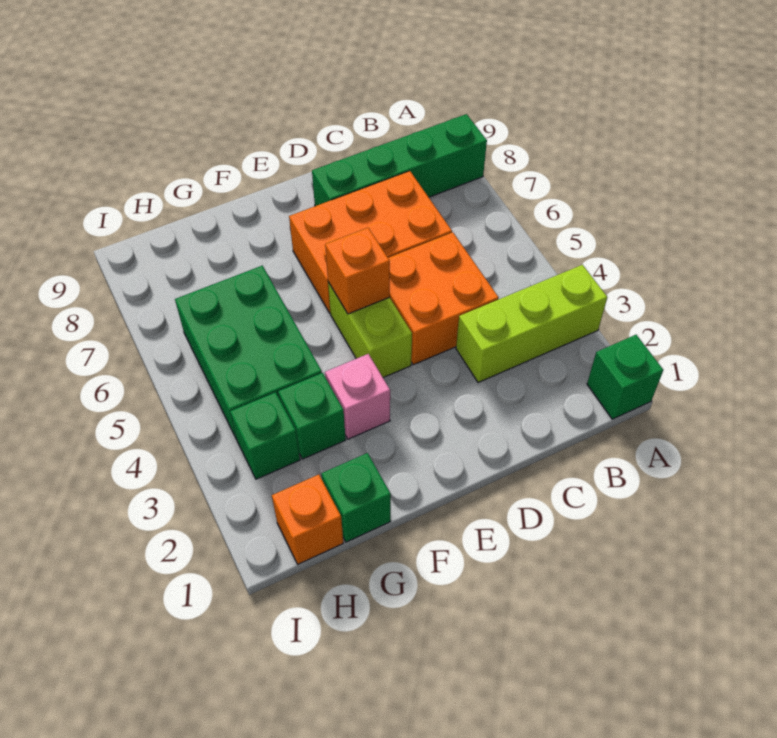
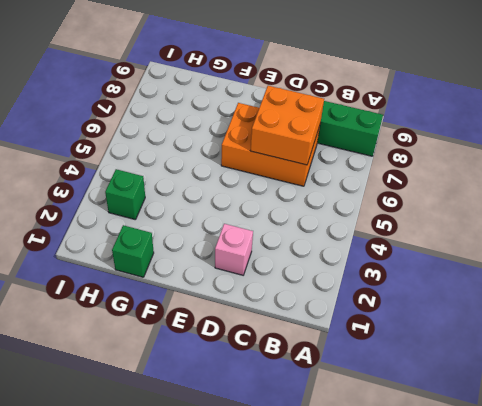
orange brick C6:D7 level 2 -> orange brick C4:D5 level 1
pink brick D2 level 1 -> pink brick F3 level 1
none -> green brick A1 level 1
none -> lime brick A3:C3 level 1
none -> lime brick E4:E5 level 1

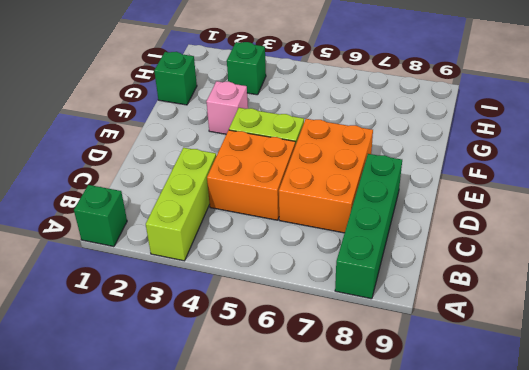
none -> green brick G3 level 1
none -> green brick G4:H6 level 1
none -> orange brick H1 level 1

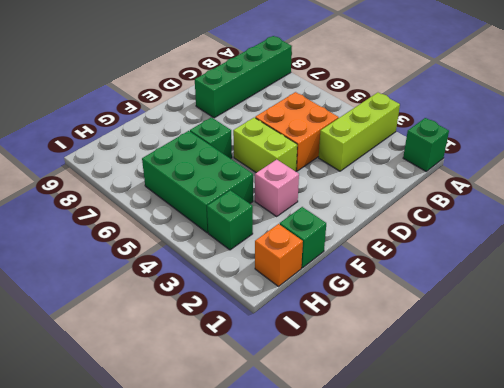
green brick F6 level 1 -> green brick G3 level 1
none -> orange brick C6:E7 level 1
none -> orange brick E5 level 2

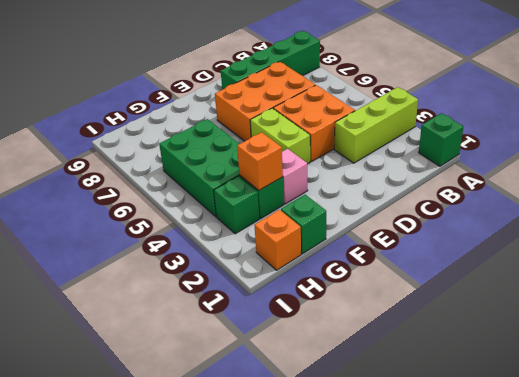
orange brick G3 level 2 -> orange brick E5 level 2

